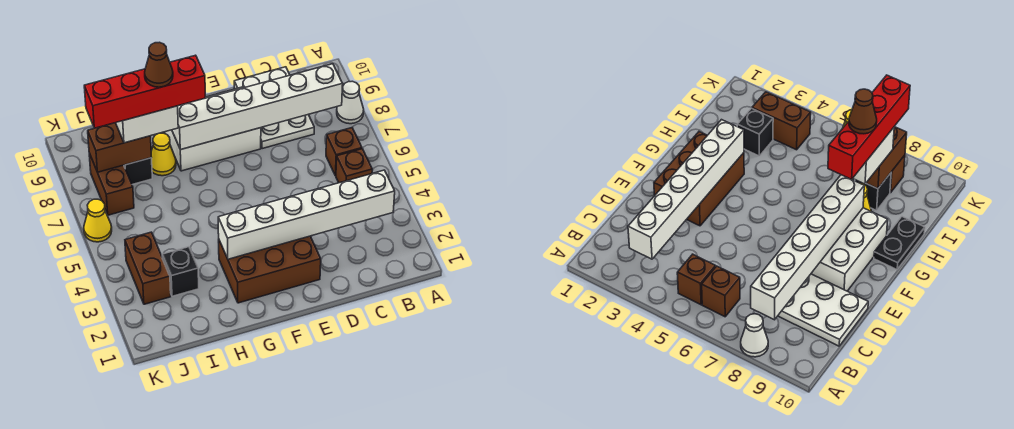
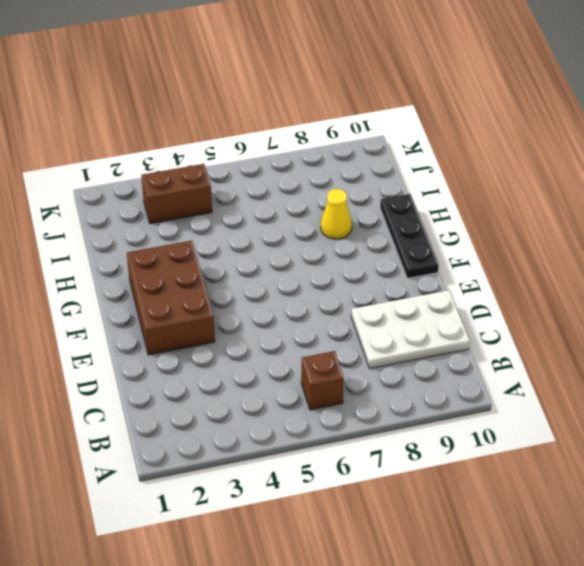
black plate F10:H10 level 1 -> black plate G10:H10 level 1
none -> white cone A8 level 1
none -> brown brick B5 level 1
none -> white brick E8:G9 level 1

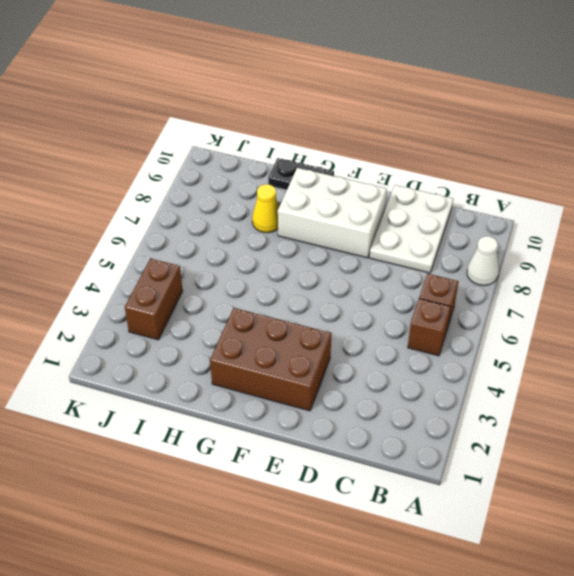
none -> black brick I3 level 1
none -> black brick I8 level 1
none -> brown brick J7:J8 level 1

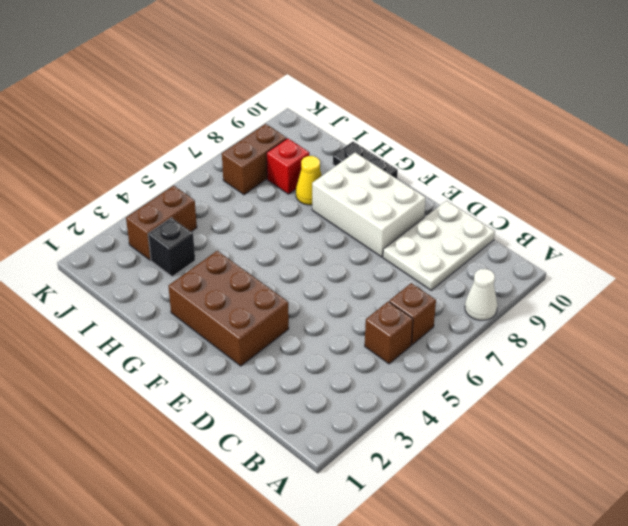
red brick I8 level 1 -> black brick I8 level 1
none -> yellow cone K6 level 1
none -> white brick B3:G3 level 2
none -> white brick B8:G8 level 2

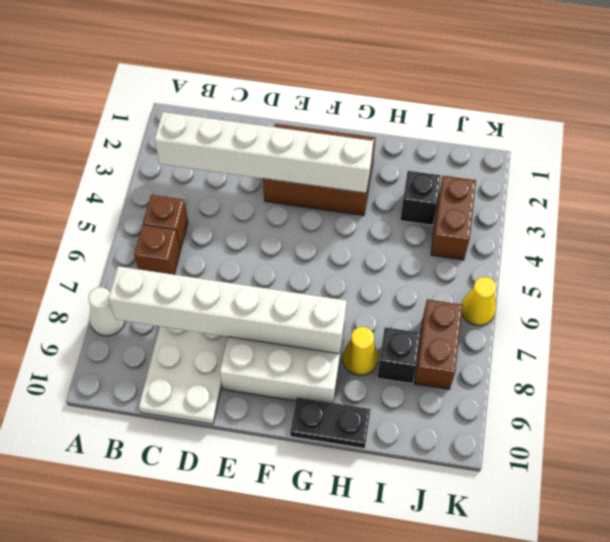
none -> brown brick I8:J8 level 2
none -> white brick H8:I8 level 3
none -> red brick G8:J8 level 4

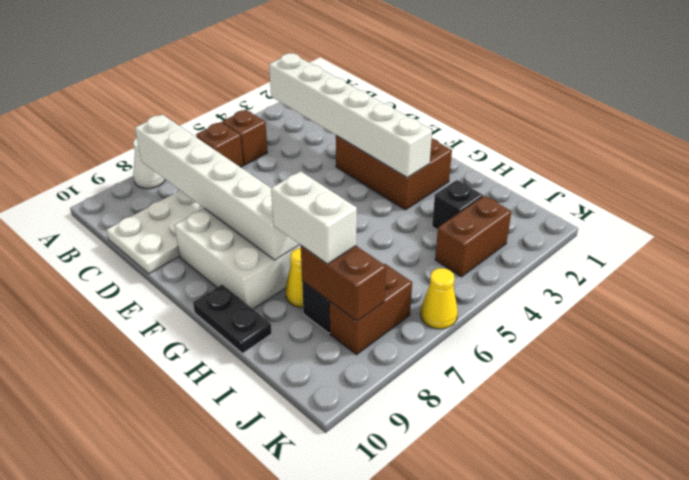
none -> red brick G8:J8 level 4
none -> brown cone H8 level 5

